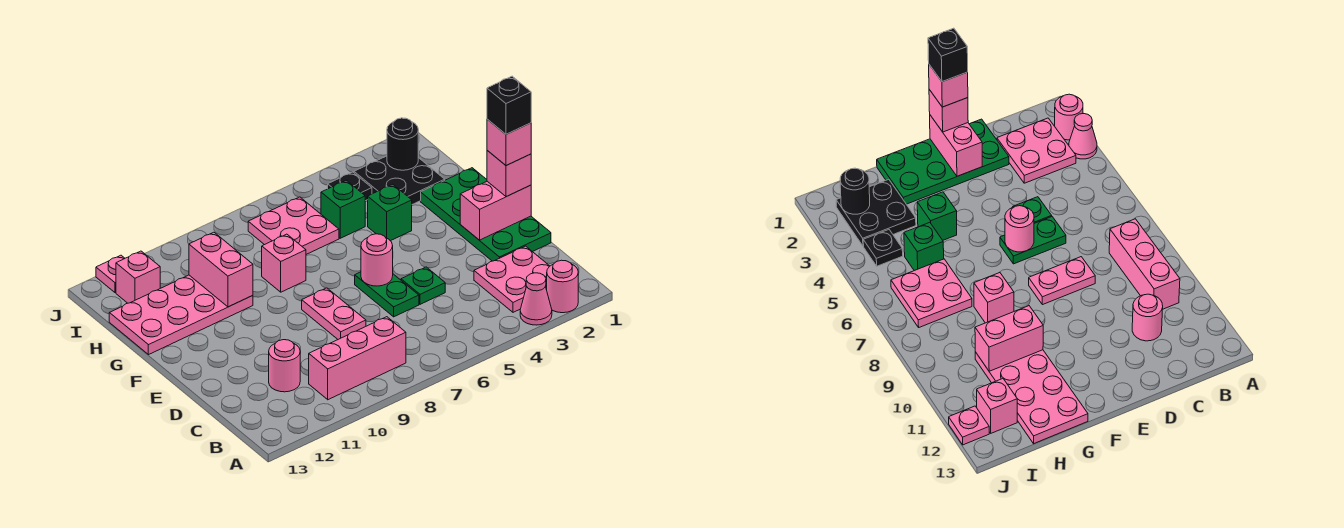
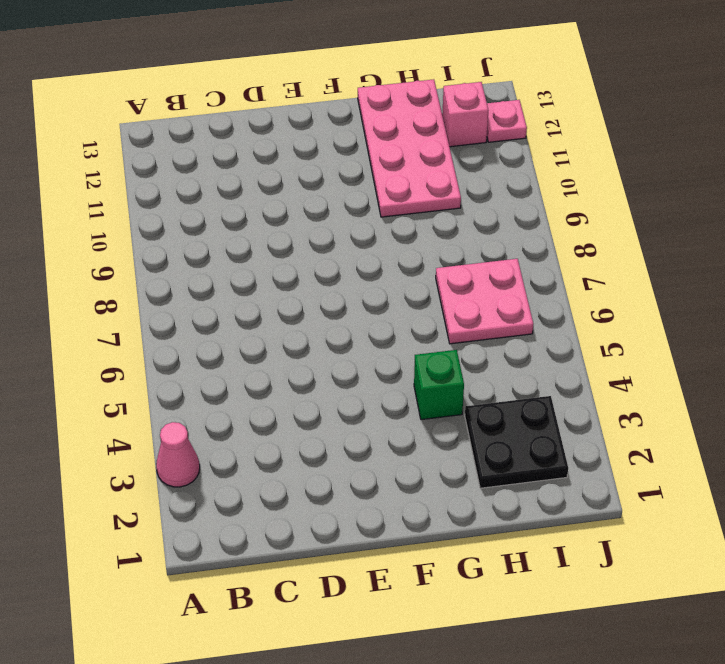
none -> pink round brick A2 level 1
none -> pink plate B2:C3 level 1
none -> pink brick B8:B10 level 1

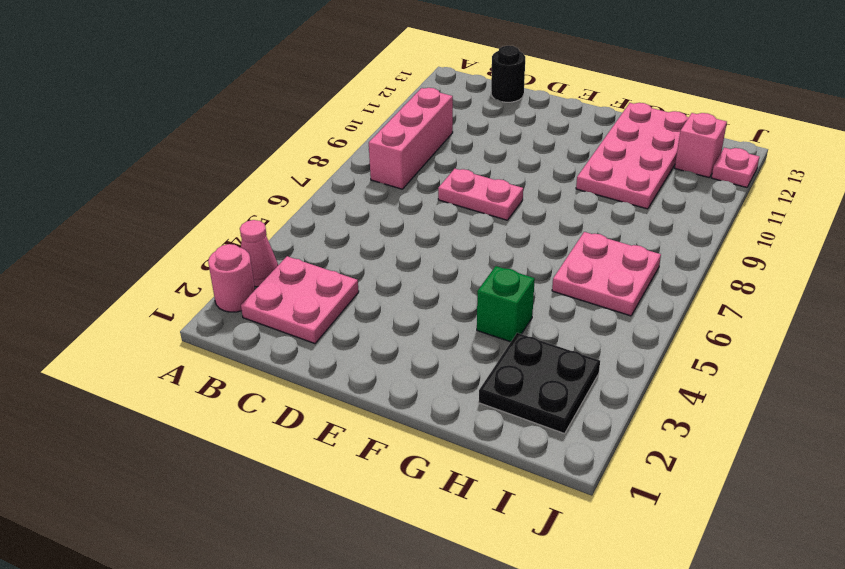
black round brick C13 level 1 -> black round brick I2 level 2
none -> pink round brick C11 level 1
none -> green plate D1:G2 level 1
none -> green plate D5 level 1

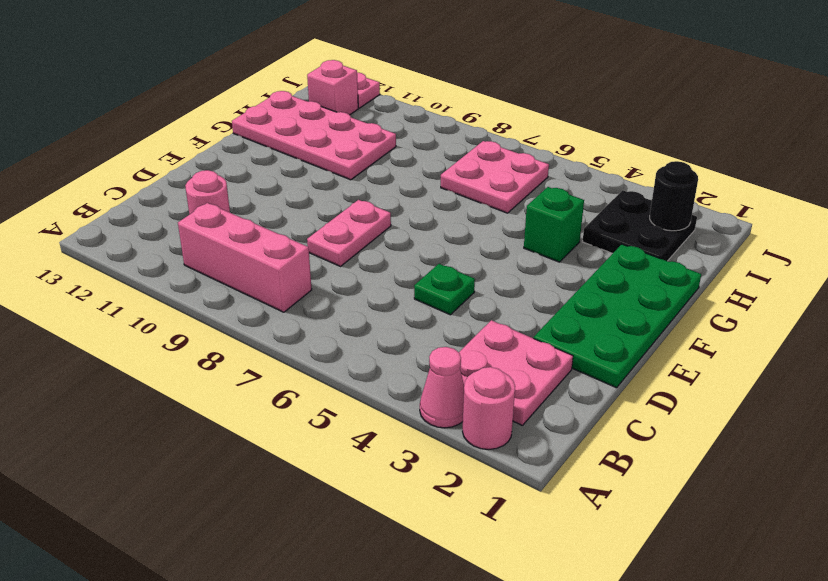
none -> green plate D6:E6 level 1
none -> pink brick G8 level 1
none -> green brick H5 level 1

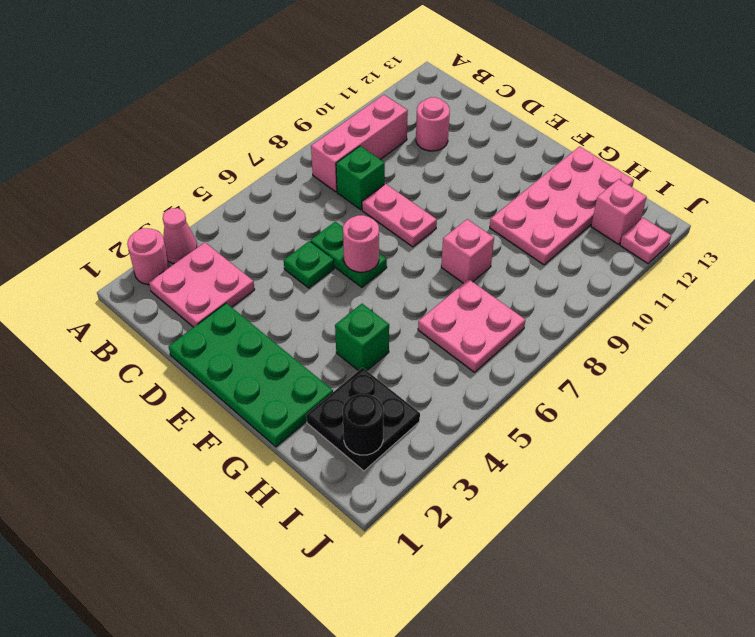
green brick C8 level 1 -> green brick H5 level 1
none -> black plate I4 level 1
none -> pink brick E1:E2 level 2
none -> pink brick G10:H10 level 2

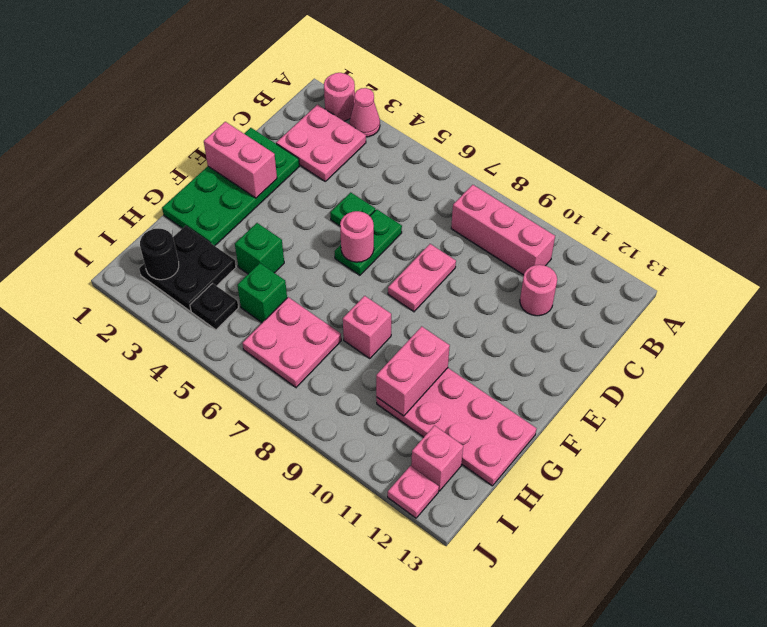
none -> pink brick E1 level 3
none -> pink brick E1 level 4
none -> black brick E1 level 5

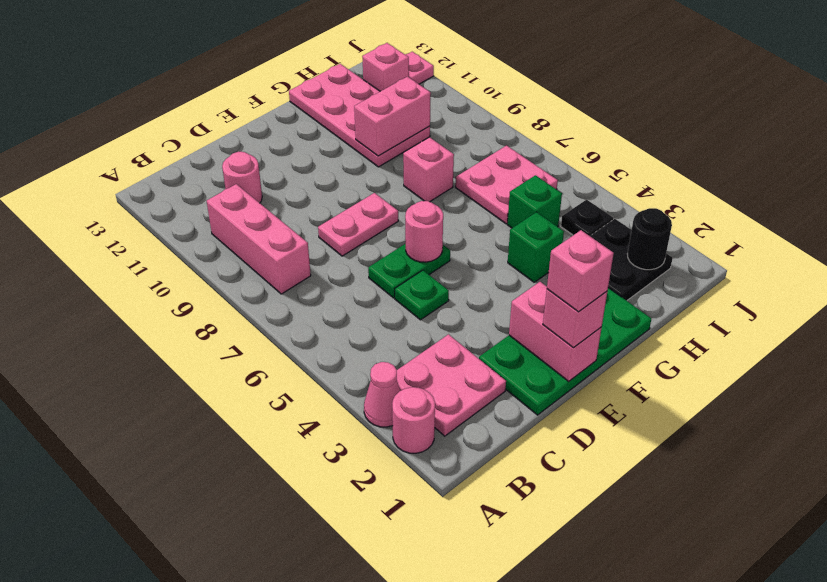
none -> black brick E1 level 5

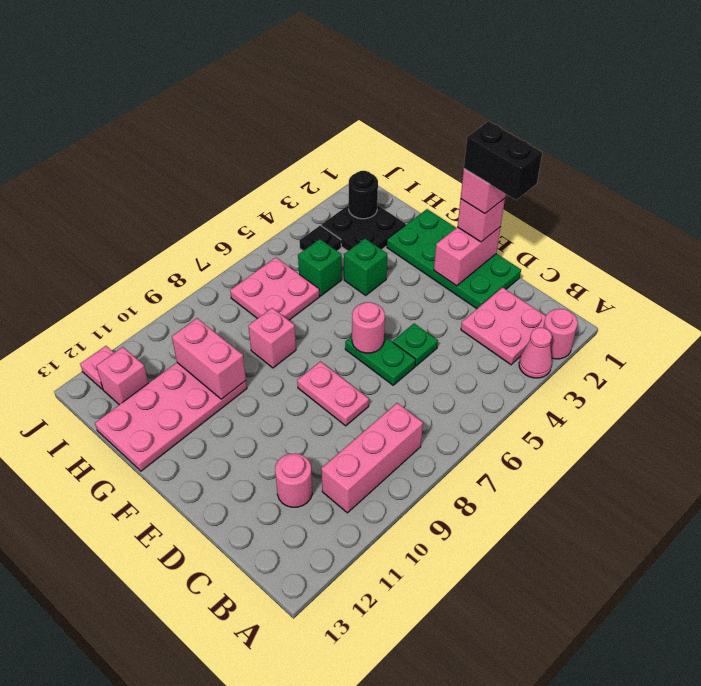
black brick D1:E1 level 5 -> black brick E1 level 5

